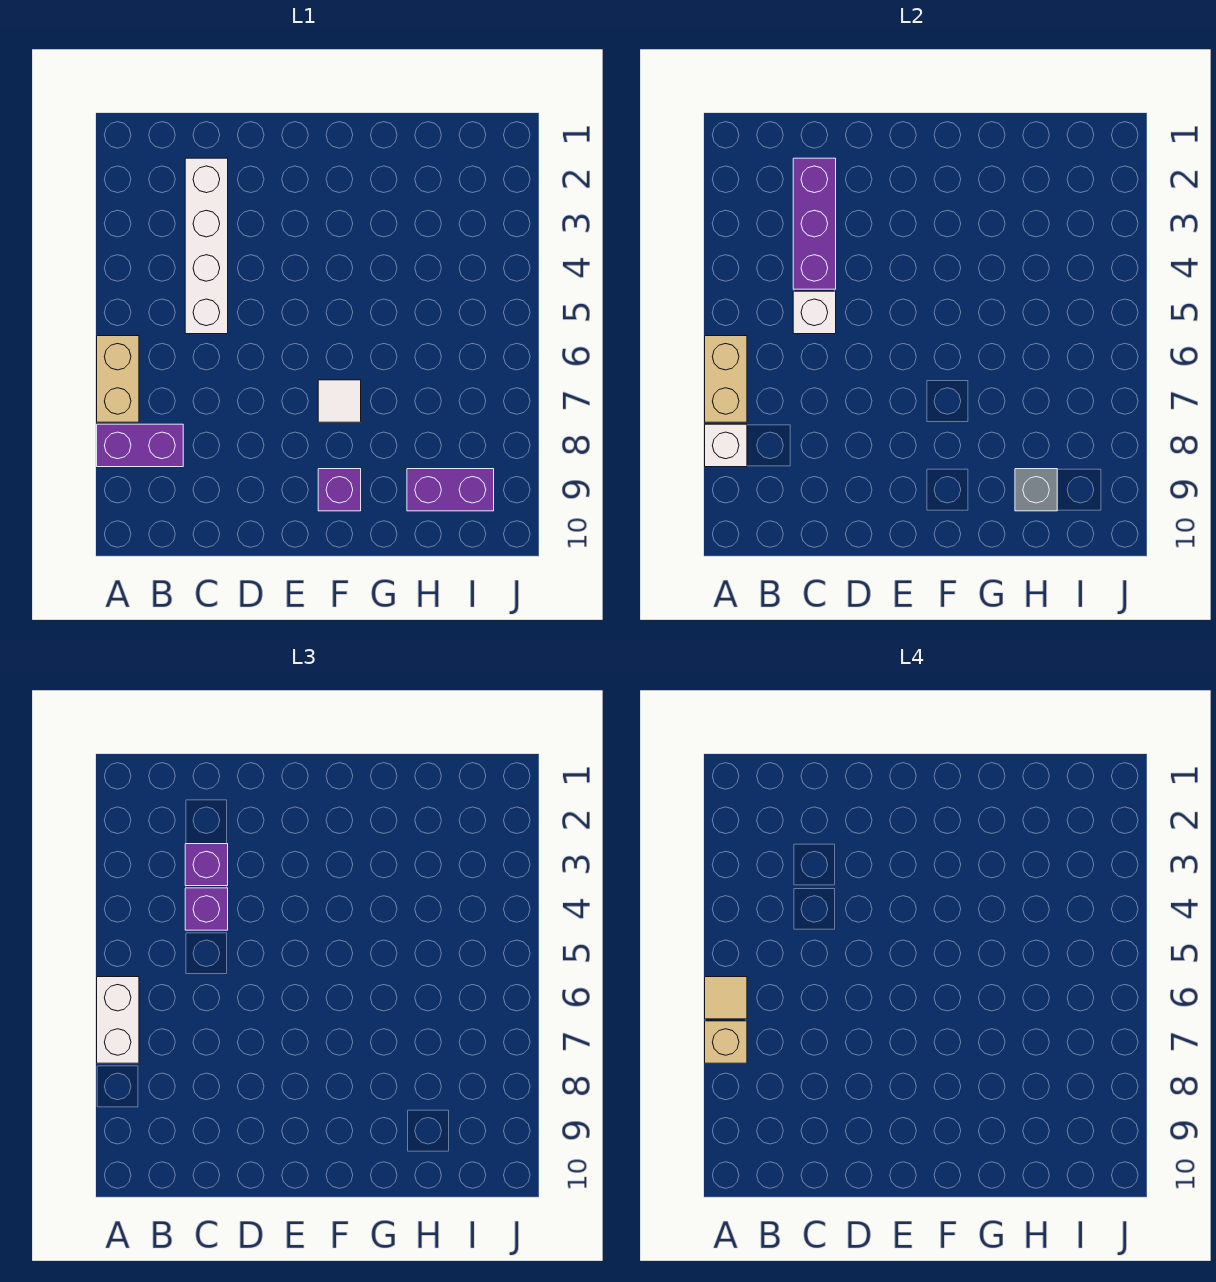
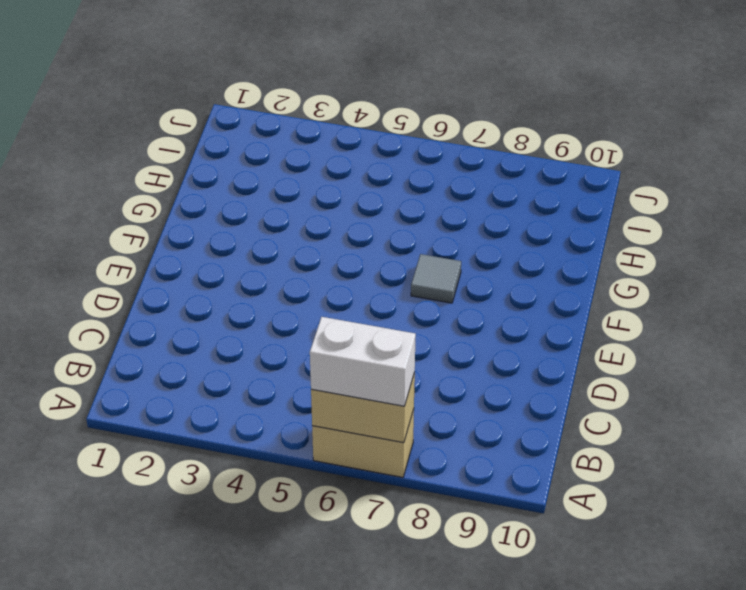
grey tile F7 level 1 -> white tile F7 level 1
none -> purple brick A8:B8 level 1
none -> white brick C2:C5 level 1
none -> purple brick F9 level 1

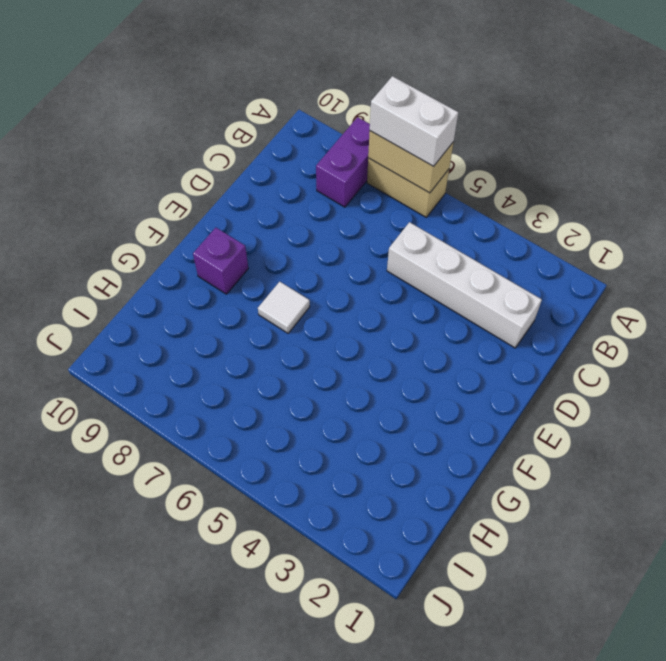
none -> purple brick H9:I9 level 1
none -> white brick A8 level 2
none -> purple brick C2:C4 level 2

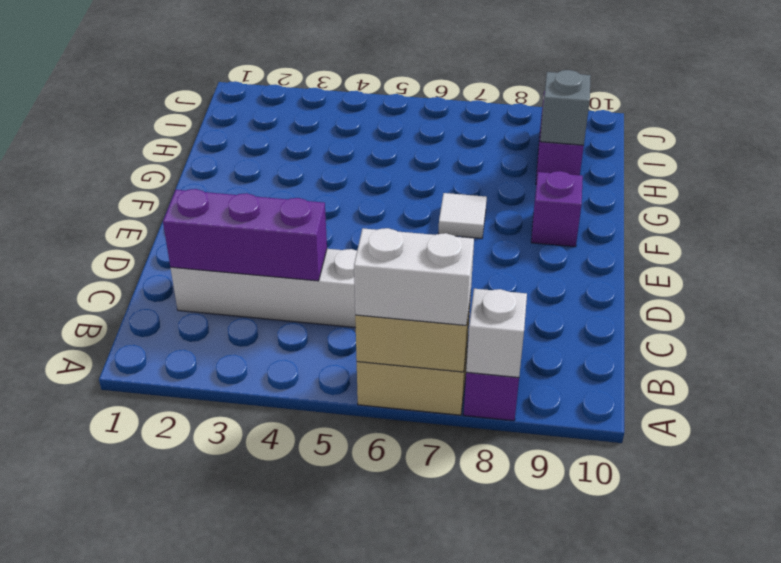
none -> white brick C5 level 2
none -> purple brick C3 level 3
none -> purple brick C4 level 3

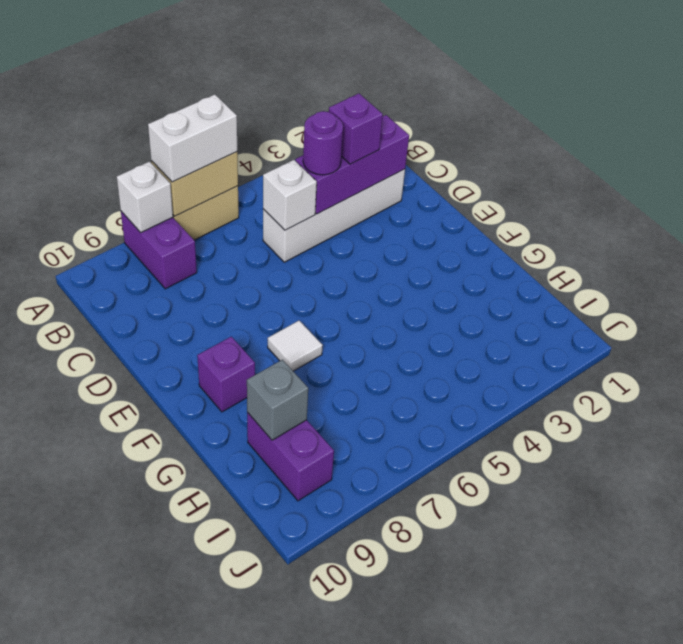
purple round brick C4 level 3 -> purple brick C4 level 3
none -> tan tile A6 level 4
none -> tan brick A7 level 4

